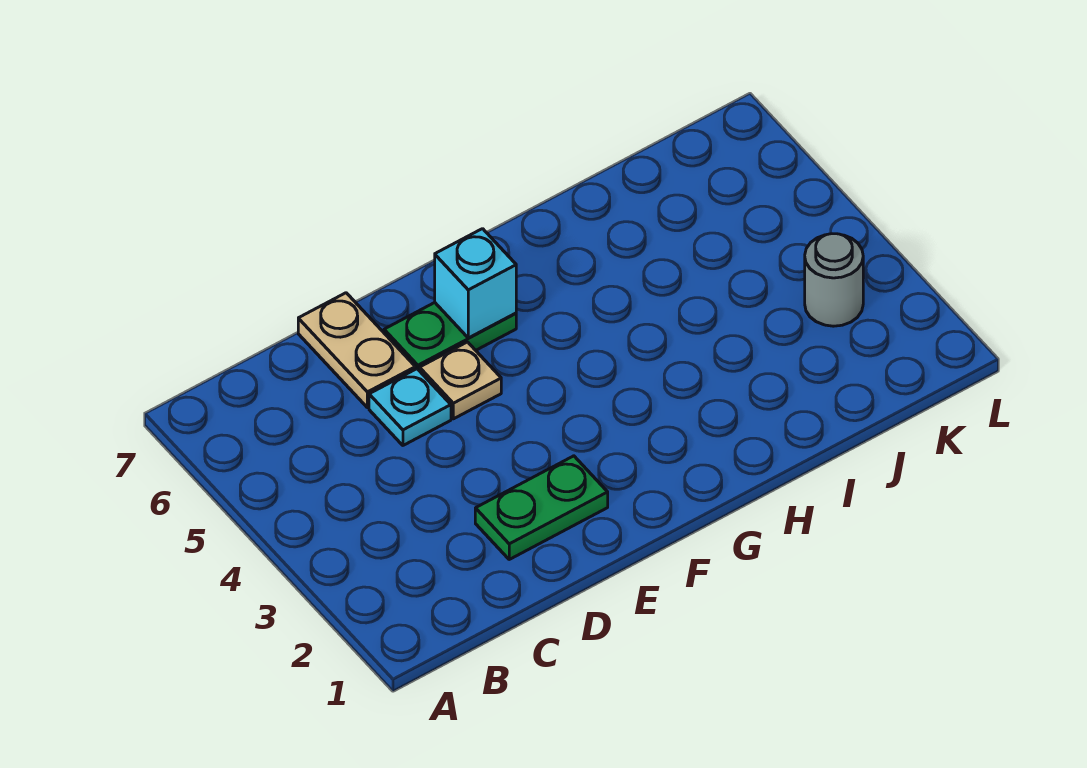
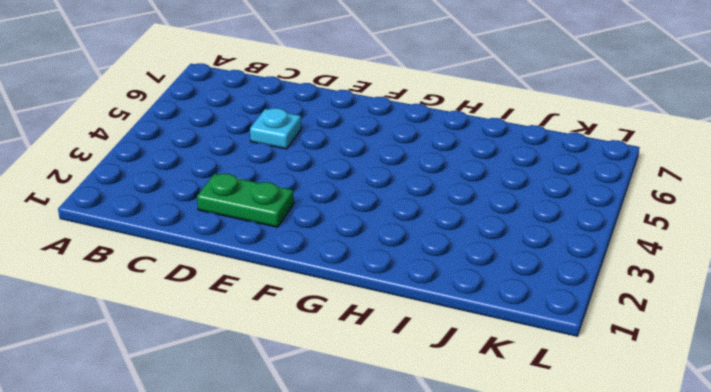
none -> tan plate D6:D7 level 1
none -> tan plate E5 level 1

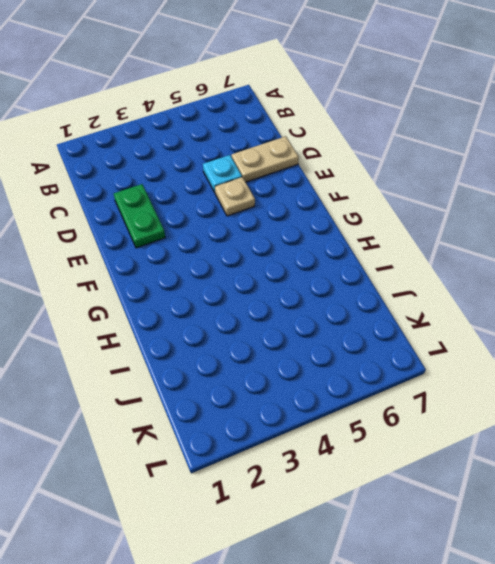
none -> green plate E6:F6 level 1
none -> grey round brick K3 level 1

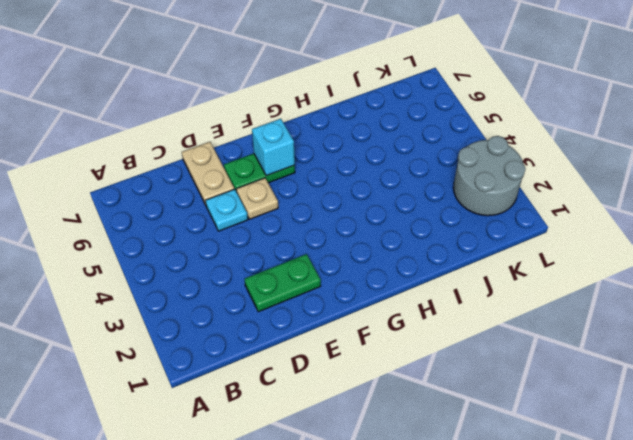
grey round brick K2:L3 level 1 -> grey round brick K3 level 1

